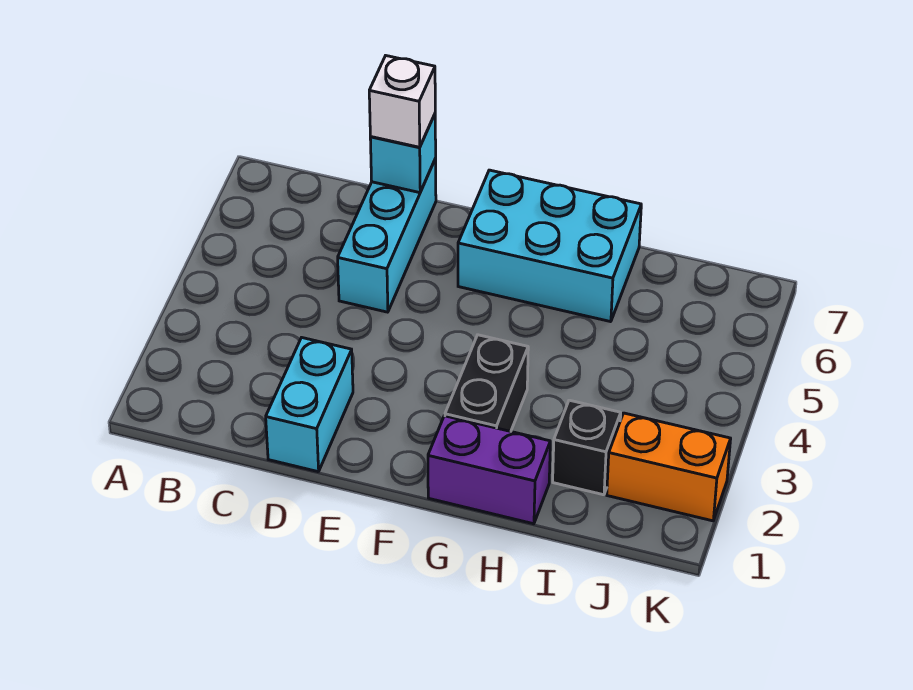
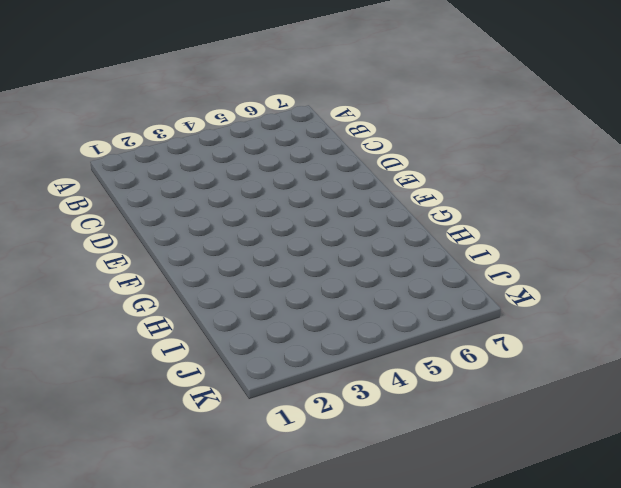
none -> cyan brick D1:D2 level 1
none -> cyan brick D5:D7 level 1

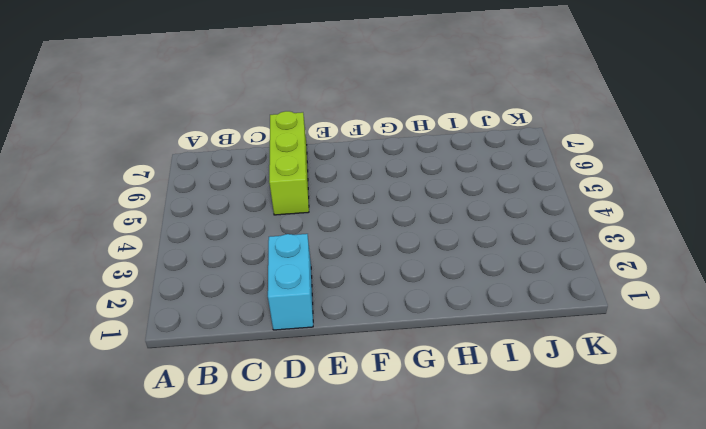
lime brick D5:D7 level 1 -> cyan brick D5:D7 level 1
none -> cyan brick F6:H7 level 1
none -> purple brick G1:H1 level 1

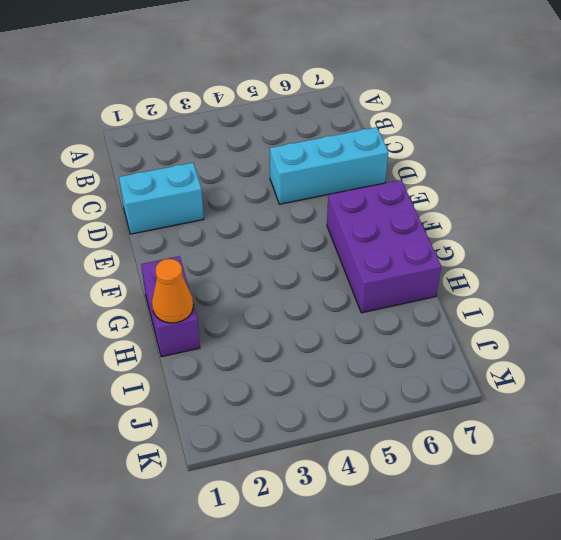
purple brick F6:H7 level 1 -> cyan brick F6:H7 level 1
orange cone H1 level 2 -> none
none -> black brick G2:G3 level 1
none -> black brick I2 level 1

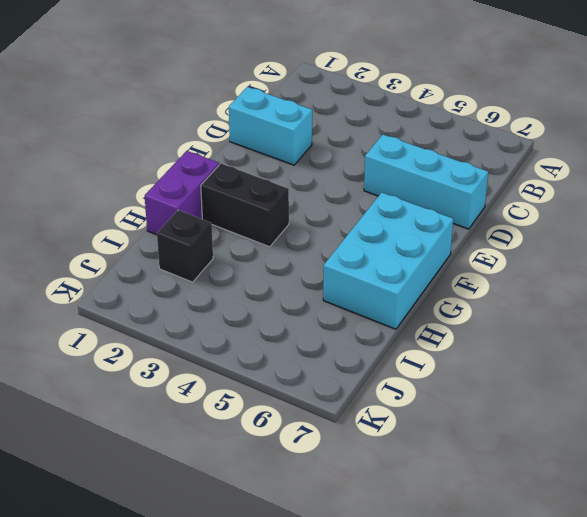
none -> orange brick J2:K2 level 1
none -> cyan brick D7 level 2

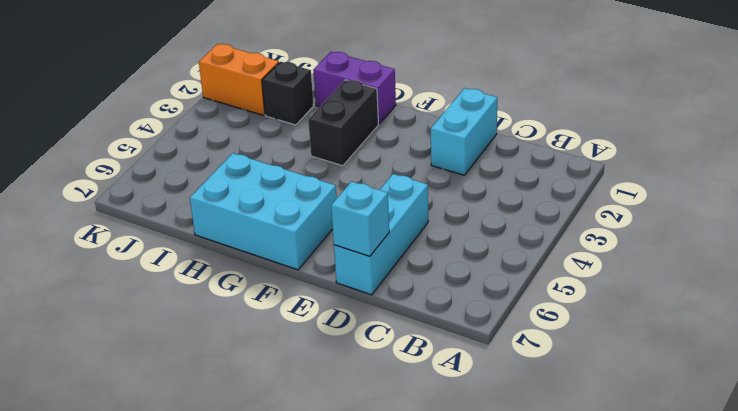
none -> white brick D7 level 3

